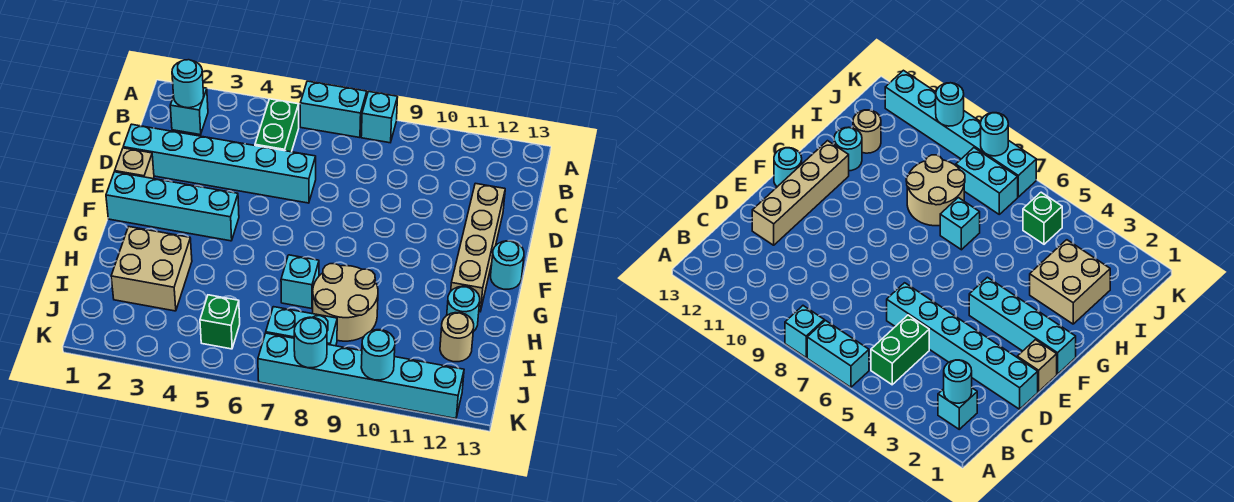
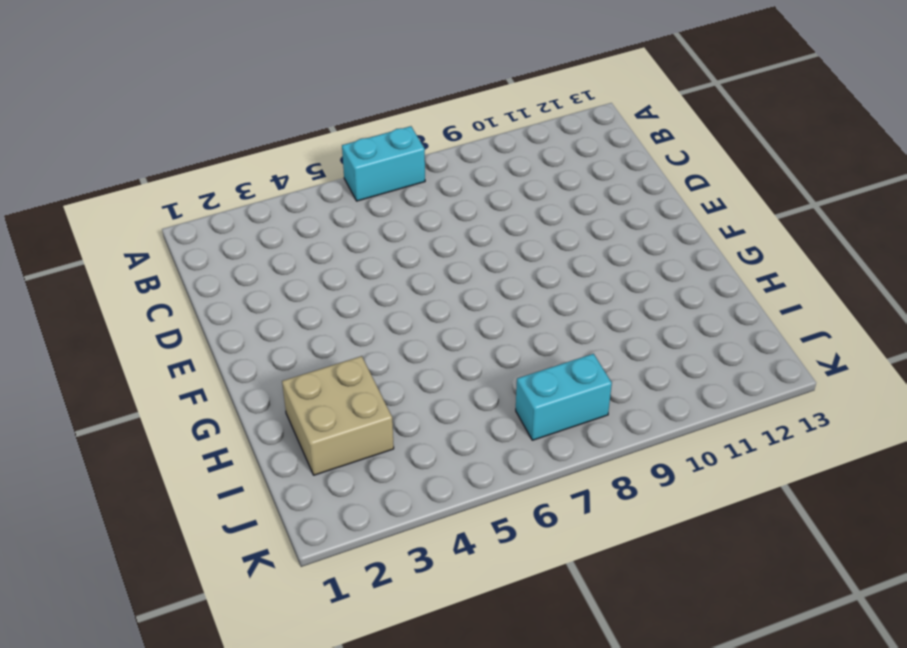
none -> cyan brick A8 level 1
none -> cyan brick B2 level 1
none -> green brick B5:C5 level 1

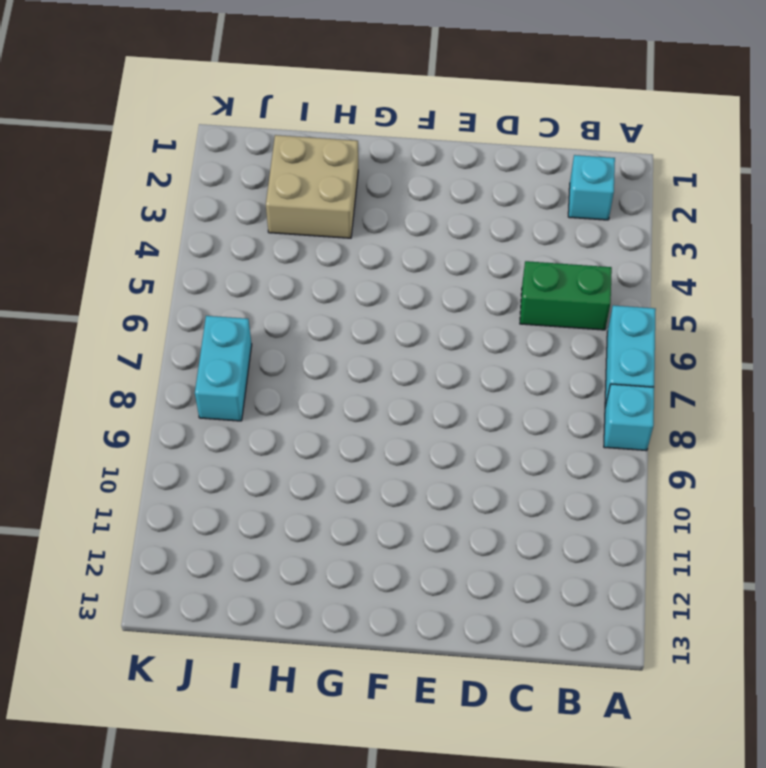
none -> cyan brick D1:D6 level 1
none -> tan brick D12:G12 level 1
none -> tan brick E1 level 1

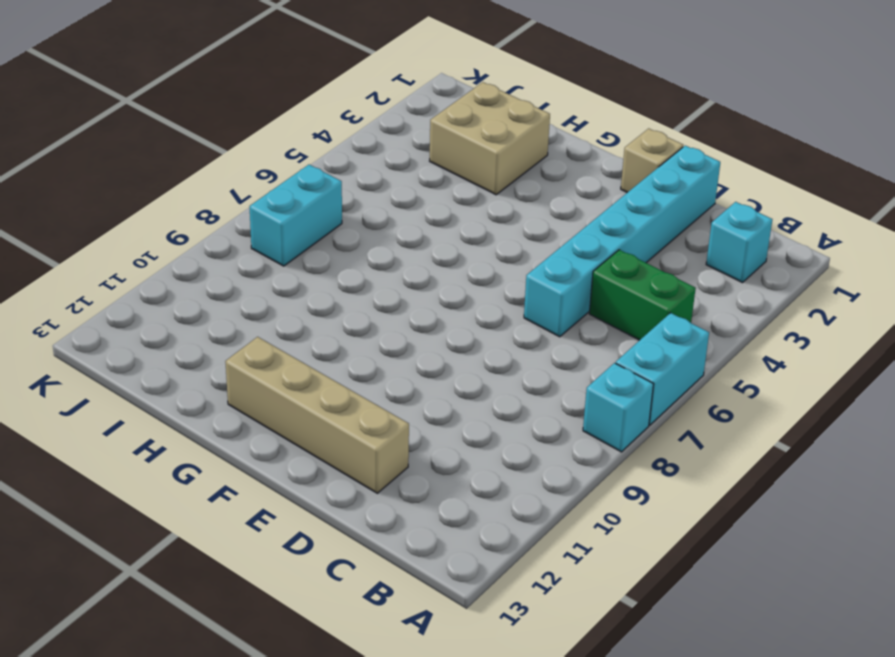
none -> cyan brick F1:F4 level 1
none -> cyan round brick F13 level 1
none -> cyan brick H7 level 1

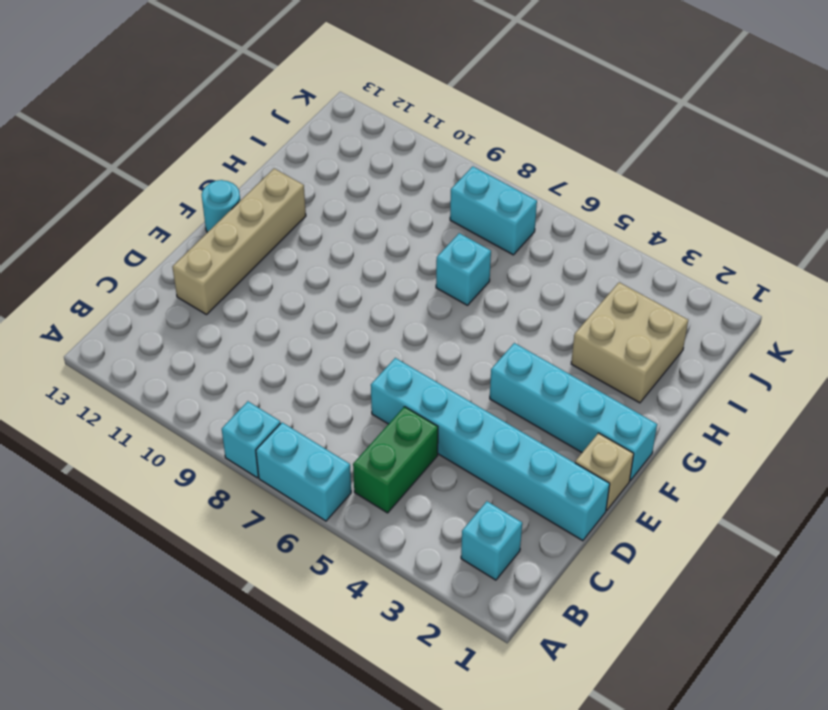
none -> tan round brick H8:I9 level 1
none -> cyan round brick H12 level 1
none -> tan round brick I12 level 1

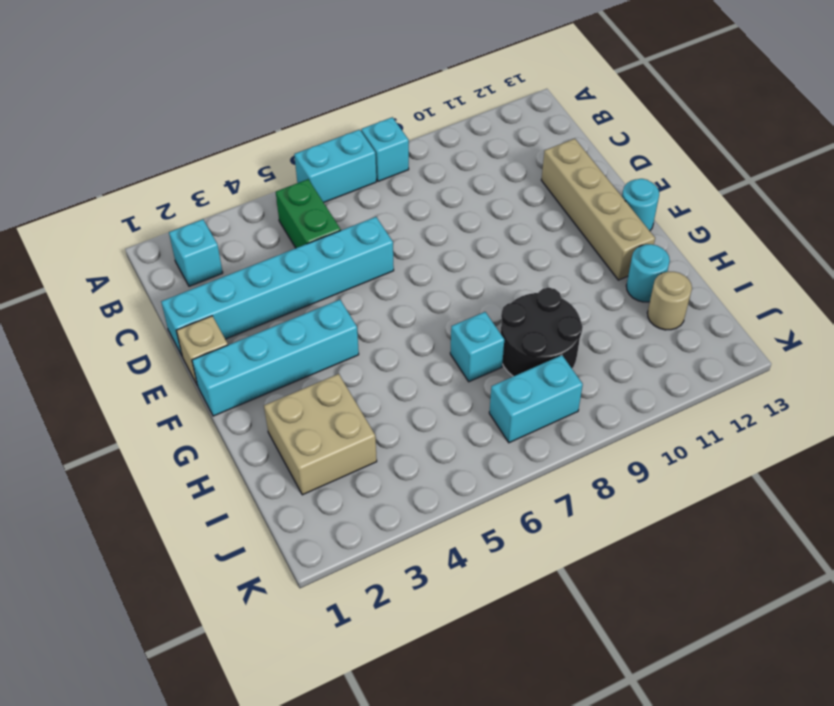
black round brick H8:I9 level 1 -> tan round brick H8:I9 level 1
none -> green brick J5 level 1
none -> cyan brick K7:K12 level 1
none -> cyan round brick B2 level 2

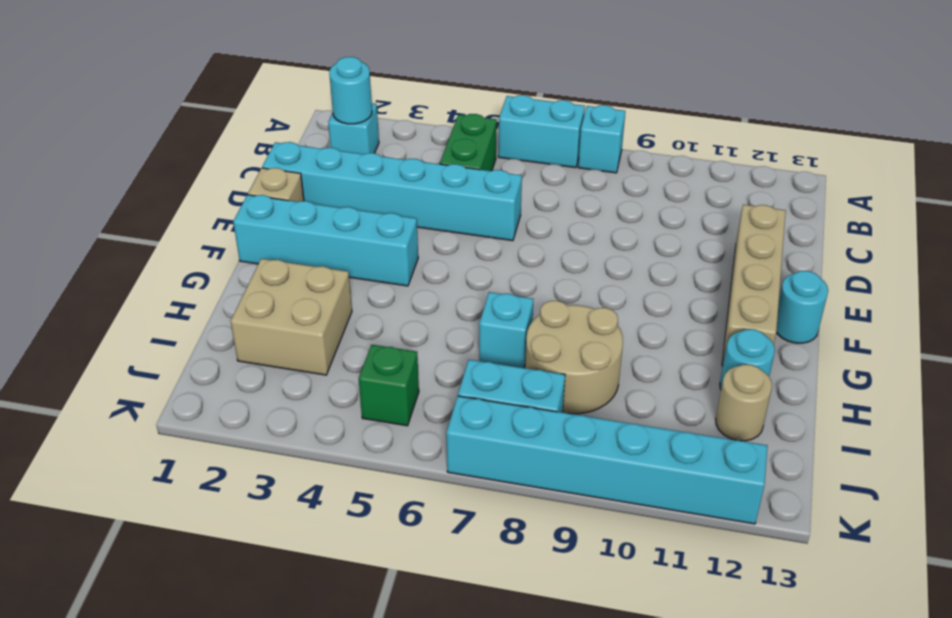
none -> cyan round brick K8 level 2
none -> cyan round brick K10 level 2

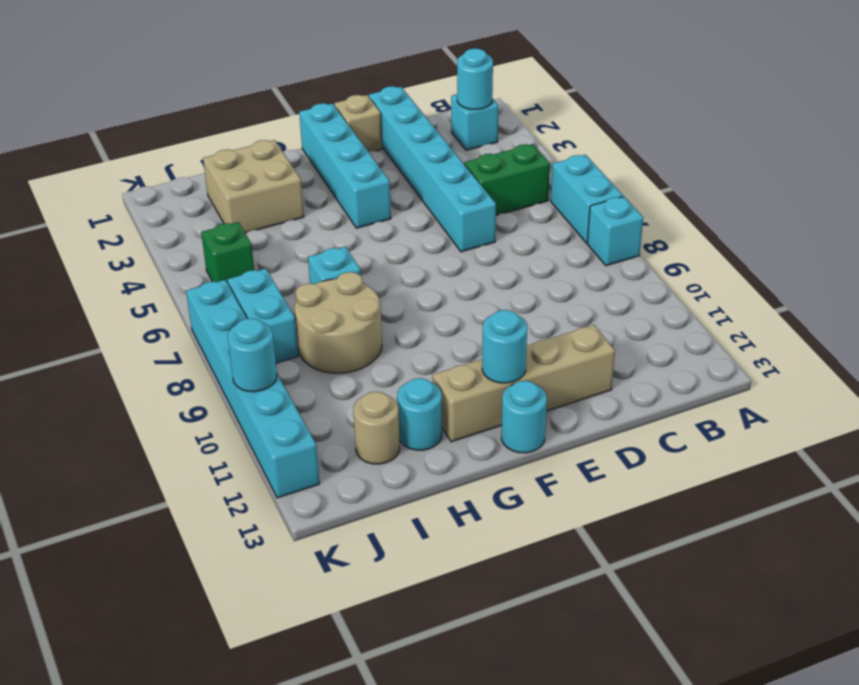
cyan round brick F12 level 2 -> cyan round brick K8 level 2

